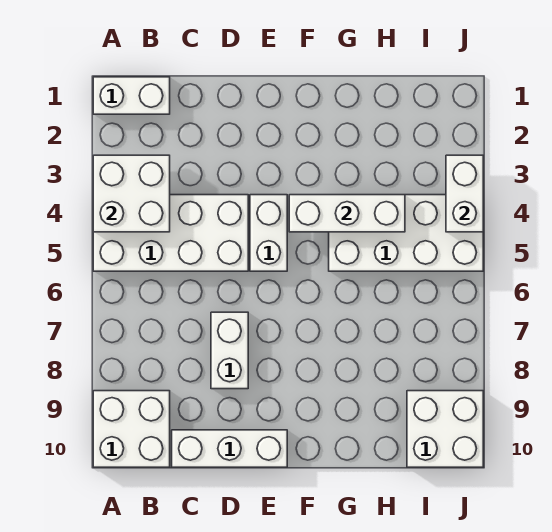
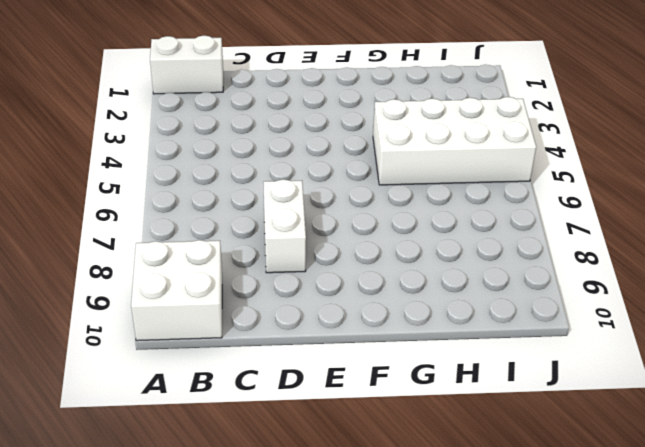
none -> white brick A4:D5 level 1
none -> white brick C10:E10 level 1

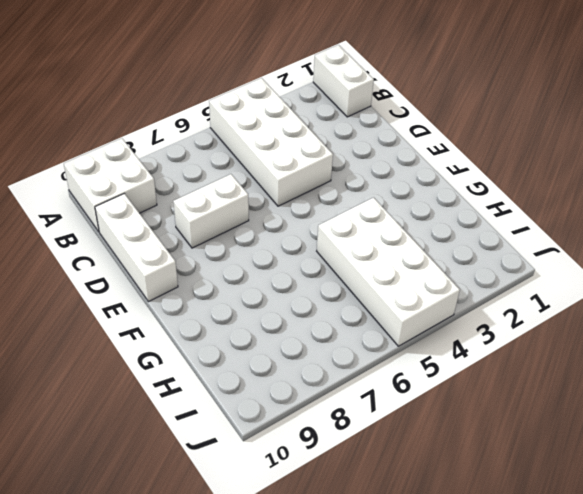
none -> white brick E4:E5 level 1
none -> white brick I9:J10 level 1

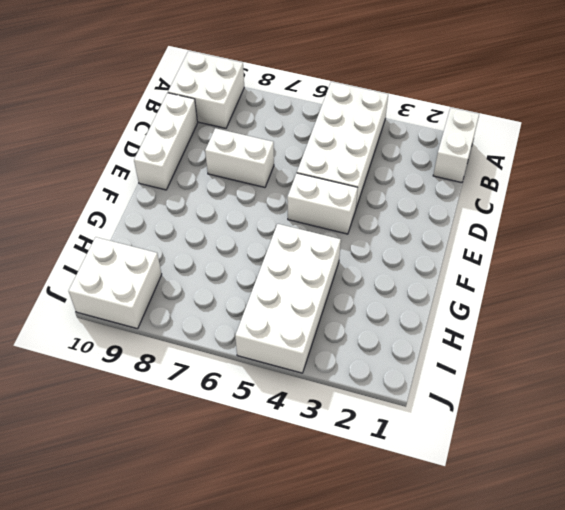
none -> white brick A3:B4 level 2
none -> white brick F4:H4 level 2

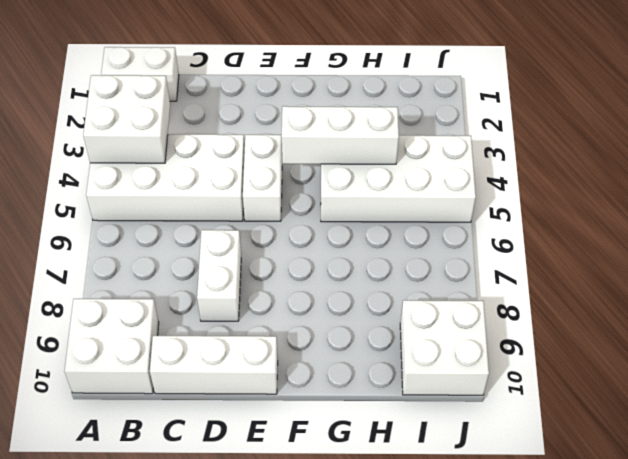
none -> white brick J3:J4 level 2

